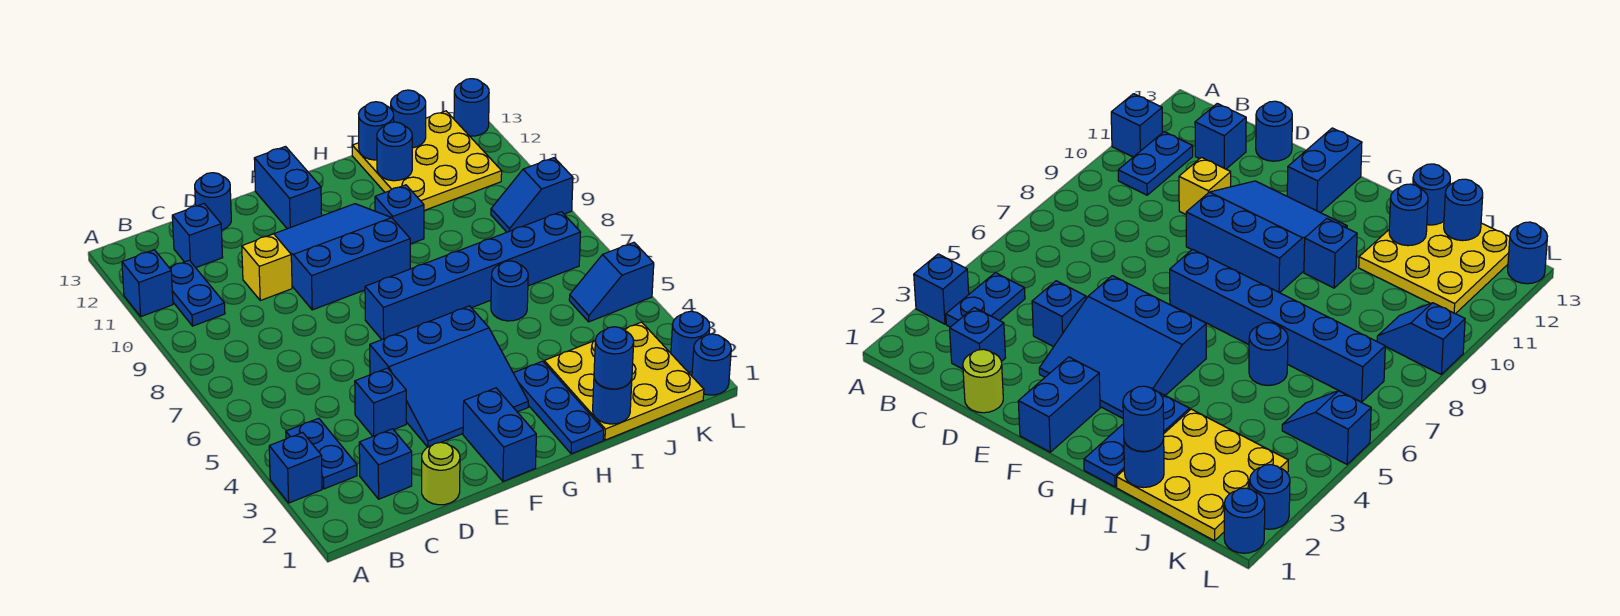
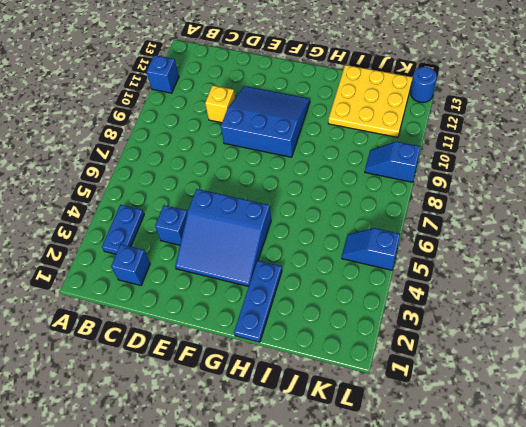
none -> blue brick A3 level 1
none -> blue plate B10:B11 level 1
none -> blue brick C12 level 1
none -> lime round brick D1 level 1

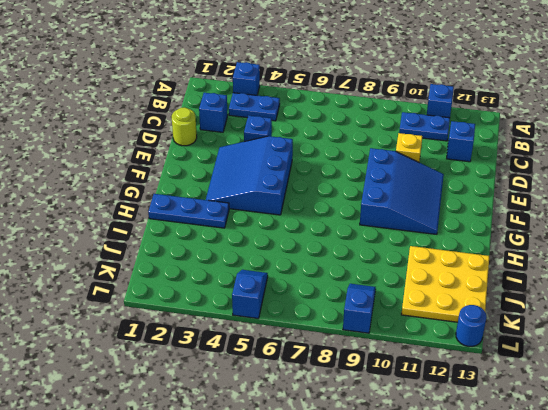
none -> blue round brick D13 level 1
none -> blue brick F1:F2 level 1
none -> blue brick F7:K7 level 1
none -> blue brick F12:F13 level 1

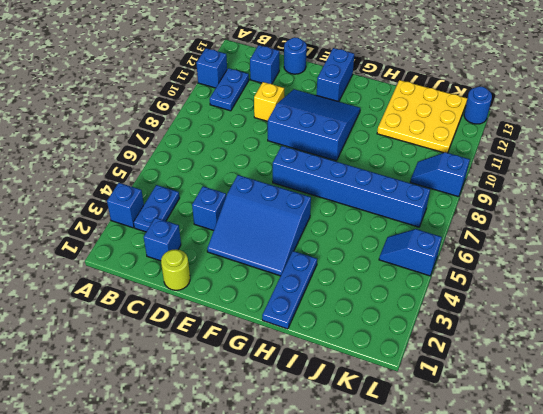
none -> blue brick F1:F2 level 1
none -> blue brick H10 level 1
none -> yellow plate I1:K3 level 1
none -> blue round brick I6 level 1

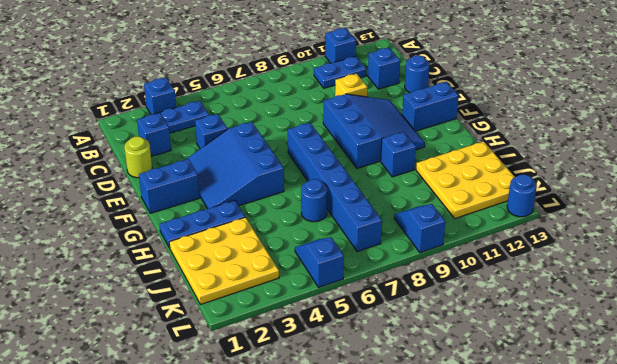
none -> blue round brick L1 level 1
none -> blue round brick L2 level 1
none -> blue round brick I1 level 2
none -> blue round brick I12 level 2

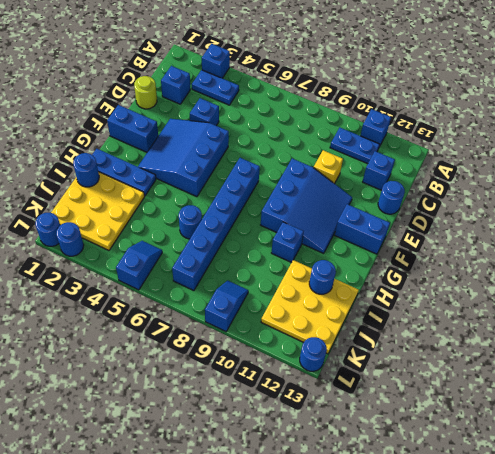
none -> blue round brick I13 level 2
none -> blue round brick J13 level 2
none -> blue round brick I1 level 3

